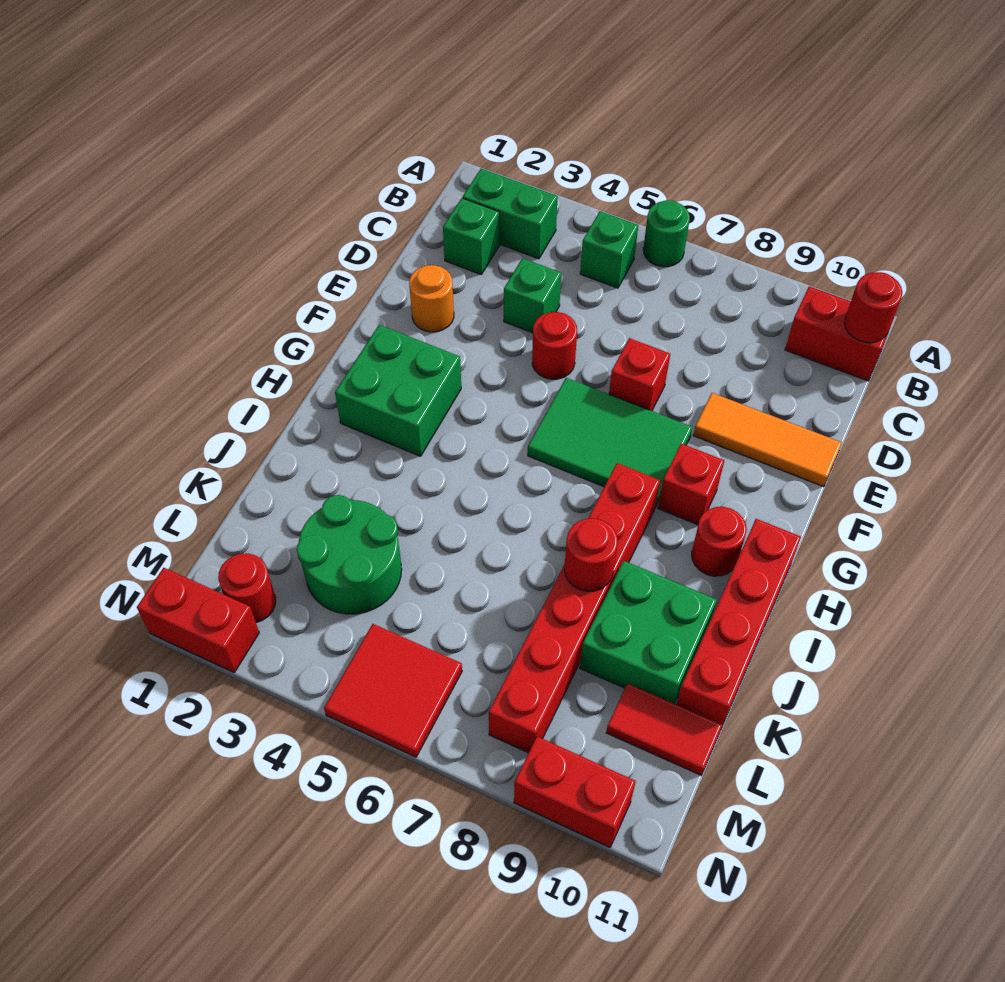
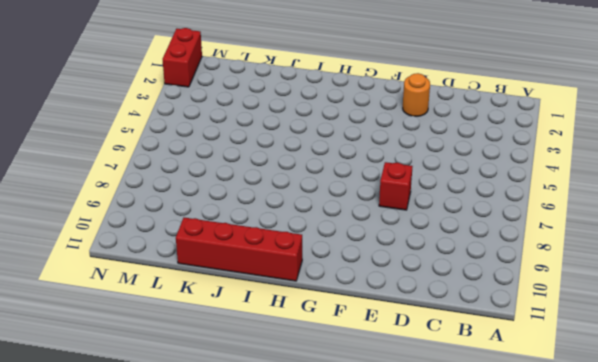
none -> green round brick A6 level 1
none -> green brick B2:B3 level 1
none -> green brick B5 level 1

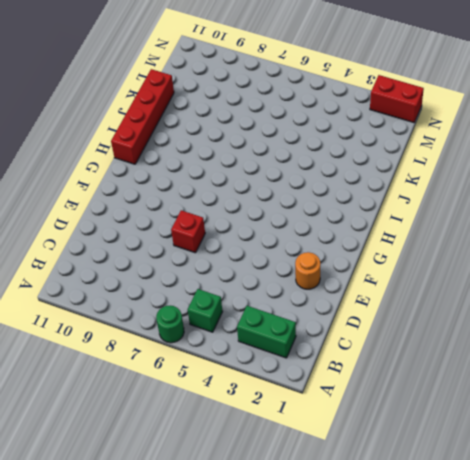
none -> red brick B10:B11 level 1
none -> green brick C2 level 1
none -> green brick D4 level 1

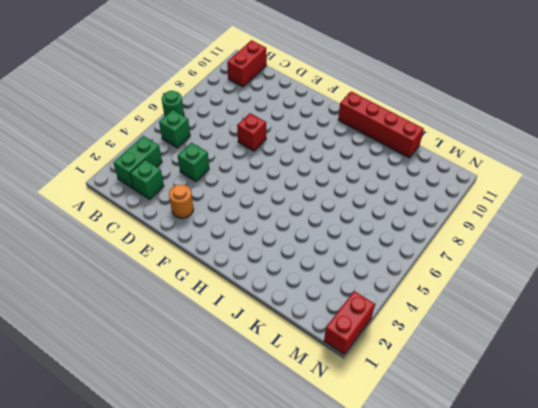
none -> red round brick E5 level 1
none -> orange tile E9:E11 level 1
none -> green tile F6:G8 level 1

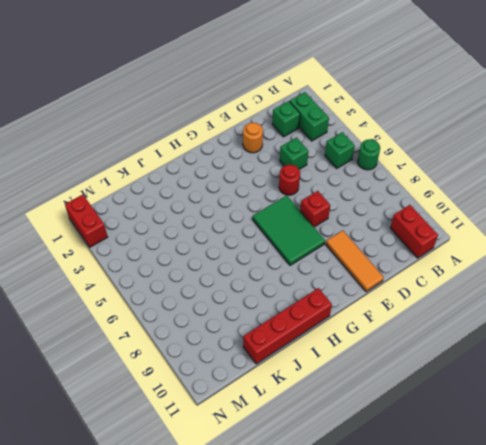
none -> green brick G2:H3 level 1
none -> red brick G9 level 1
none -> red brick H8:M8 level 1

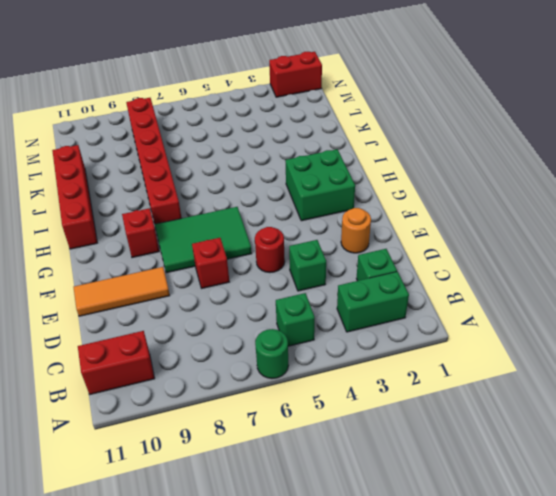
none -> red round brick H10 level 1
none -> green brick J9:K10 level 1
none -> green round brick K3:L4 level 1

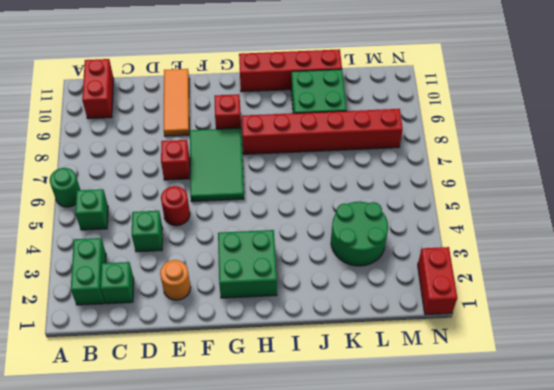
none -> red round brick H10 level 1
none -> red tile L10:L11 level 1
none -> red round brick M2 level 1

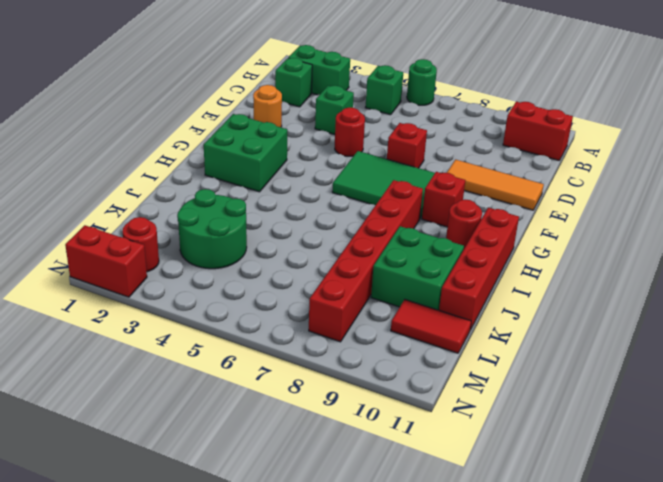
none -> red tile M5:N6 level 1
none -> red brick N9:N10 level 1
none -> red round brick B11 level 2

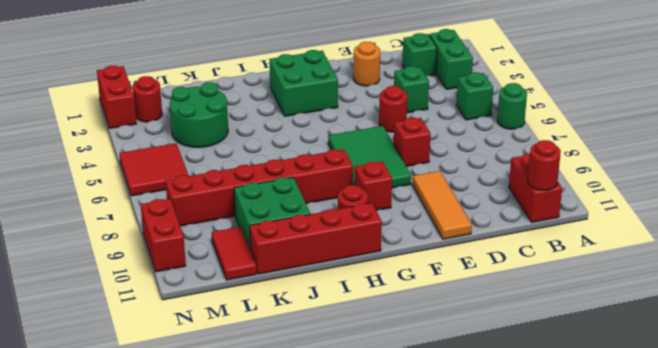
none -> red round brick J8 level 2

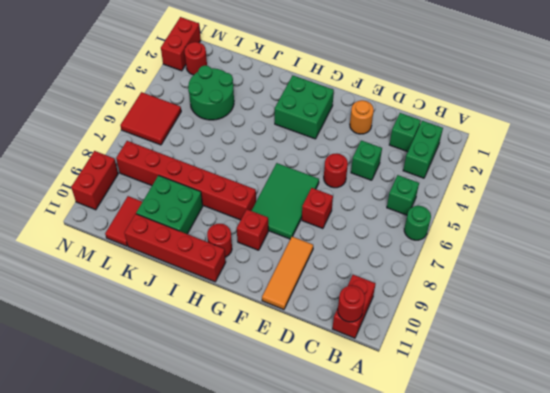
none -> red round brick J8 level 2

